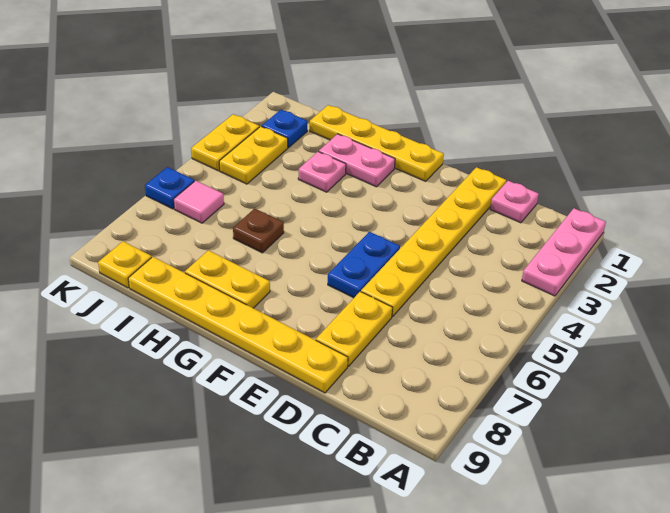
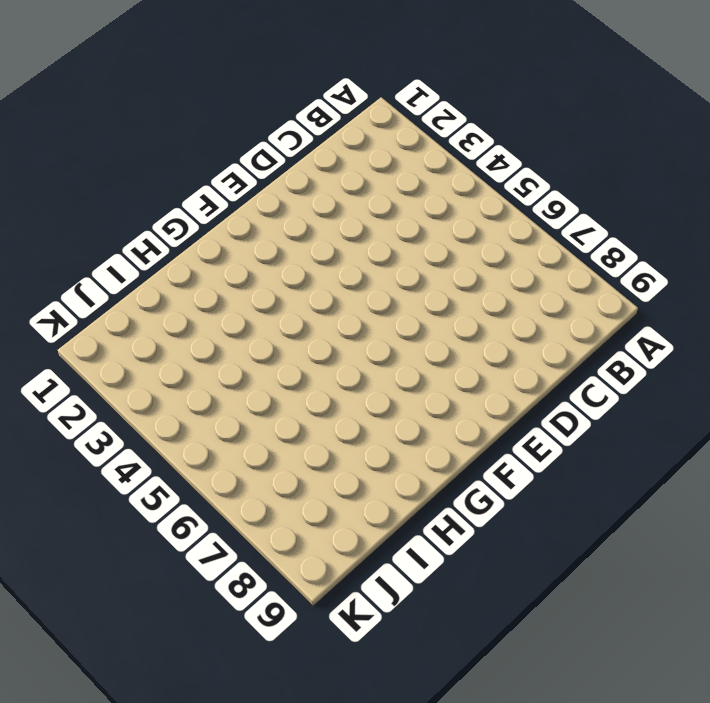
none -> pink plate A1:A3 level 1
none -> pink plate C1 level 1
none -> yellow plate D1:D6 level 1

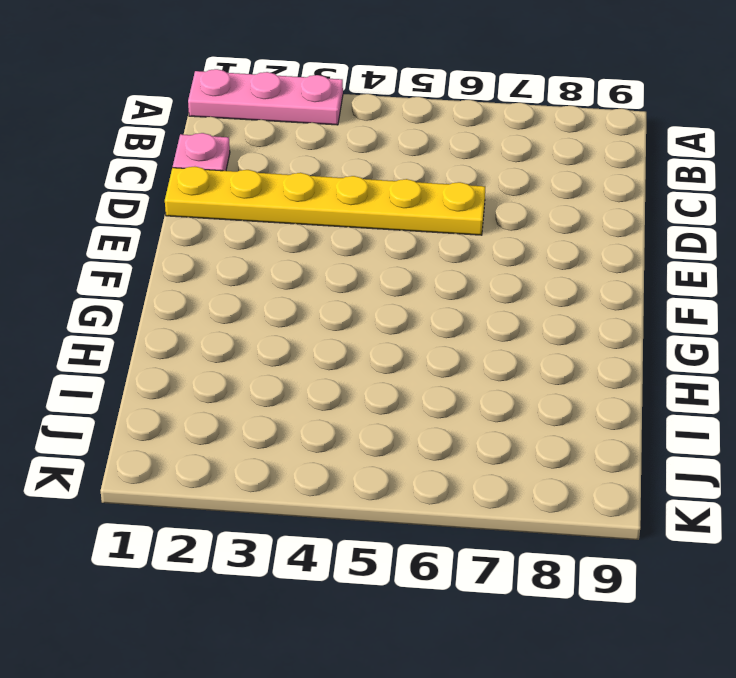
none -> yellow plate D7:D8 level 1
none -> yellow plate D9:I9 level 1
none -> blue plate E5:E6 level 1

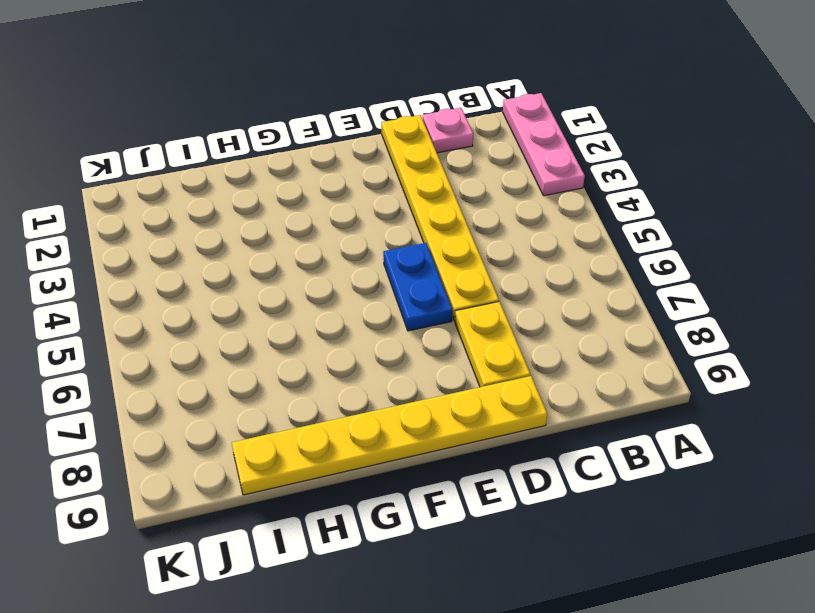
none -> yellow plate F1:I1 level 1
none -> pink plate G2:H2 level 1
none -> yellow plate G8:H8 level 1

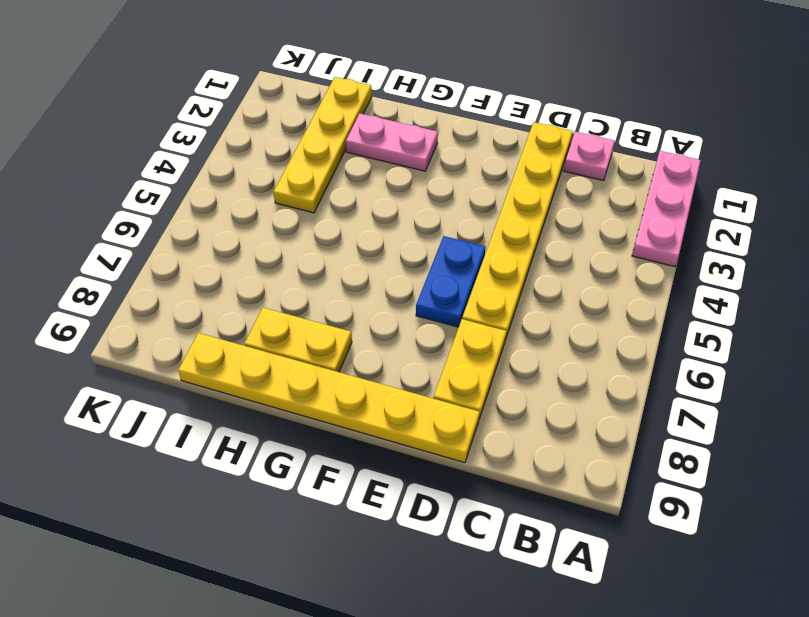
yellow plate I1:I4 level 1 -> yellow plate F1:I1 level 1
none -> pink plate H3 level 1
none -> brown plate H6 level 1
none -> blue plate J2 level 1

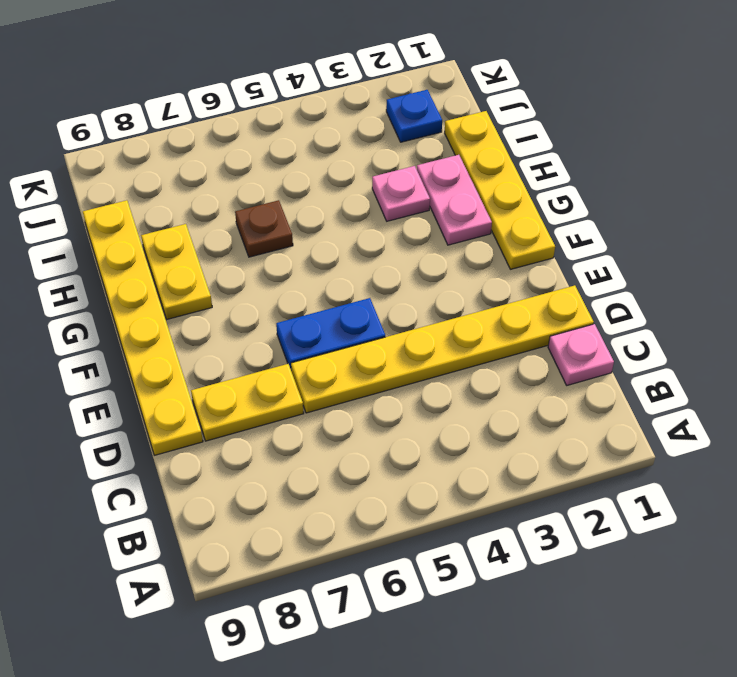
none -> pink plate A1:A3 level 1
none -> yellow plate J3:J4 level 1
none -> pink tile J6 level 1

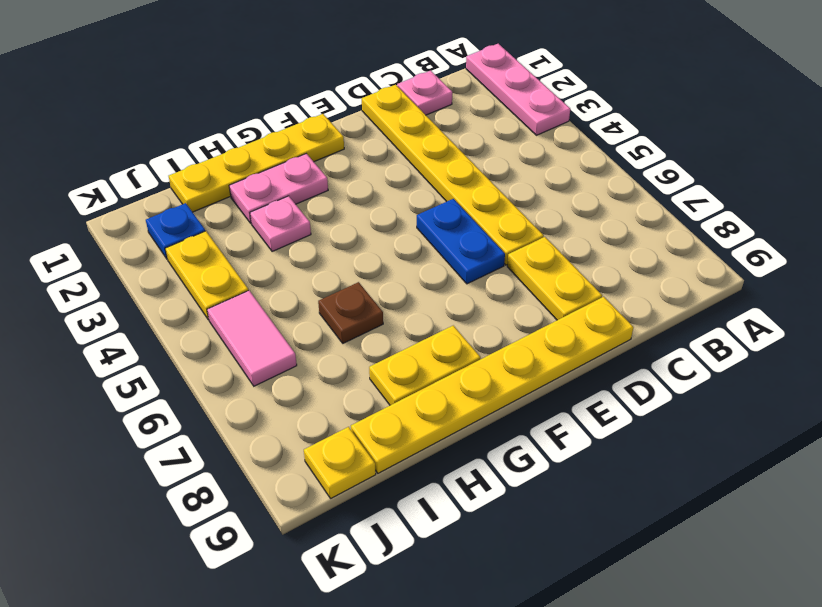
pink tile J5:J6 level 1 -> pink tile J6 level 1
none -> yellow plate K3:K4 level 1
none -> blue plate K6 level 1

